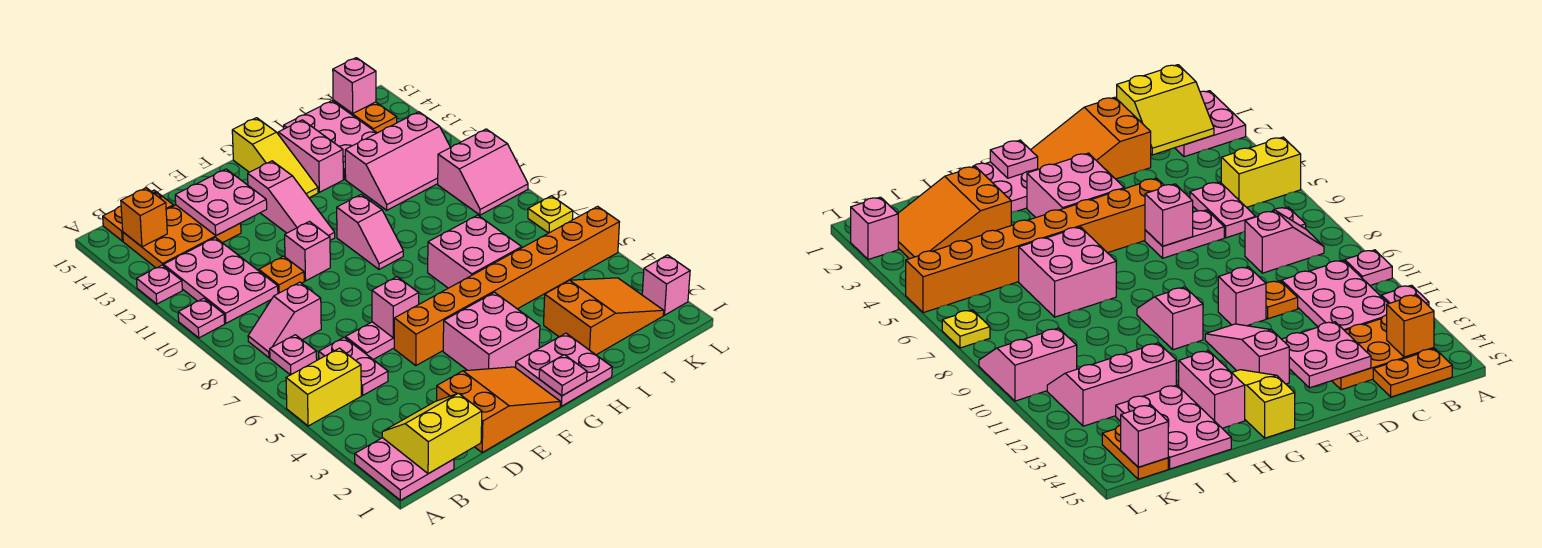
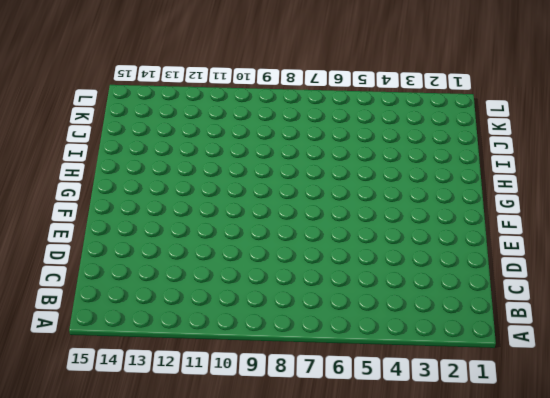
none -> pink plate A1:B2 level 1
none -> yellow brick A5:B5 level 1
none -> pink plate A10 level 1
none -> pink plate A12 level 1

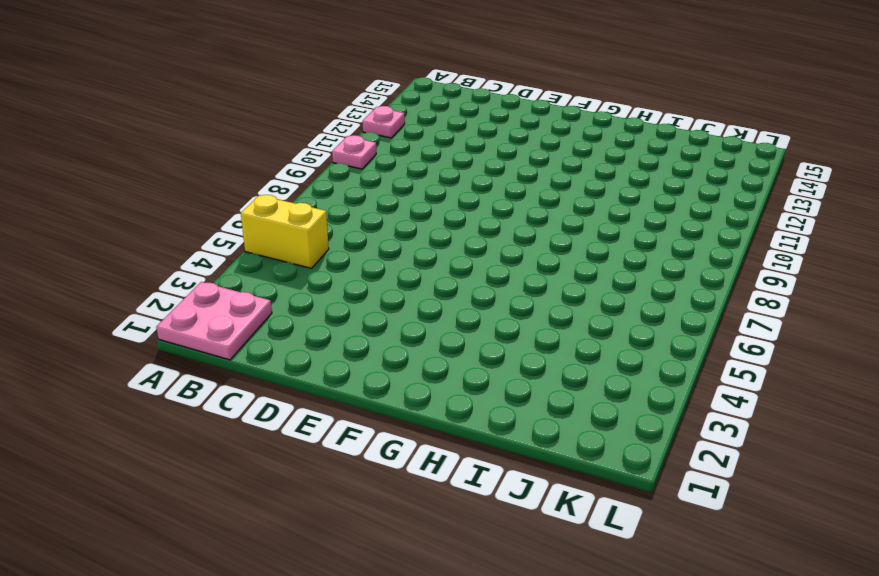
none -> pink plate B7 level 1
none -> pink slope B8:C8 level 1 top C
none -> pink plate B10:C12 level 1
none -> orange plate B13:D14 level 1

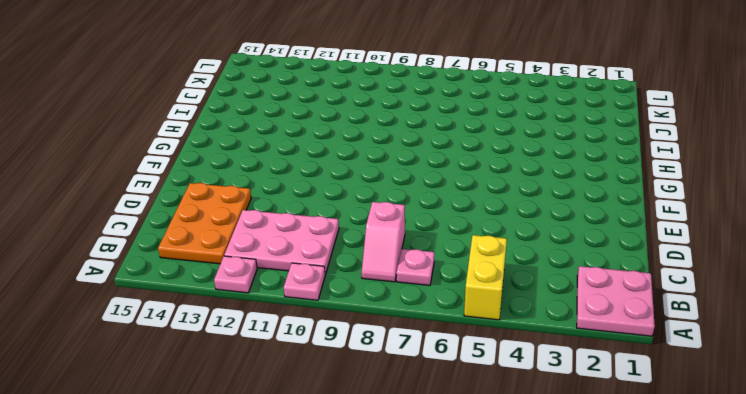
none -> orange plate B15:C15 level 1
none -> pink plate C5:C6 level 1
none -> orange slope D1:F2 level 1 top D
none -> pink plate D6:E6 level 1

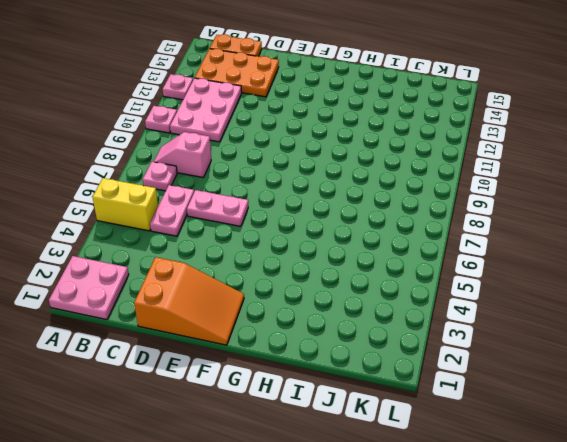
none -> orange plate D10 level 1
none -> orange brick E5:L5 level 1
none -> pink brick E10 level 1
none -> pink brick F3:G4 level 1

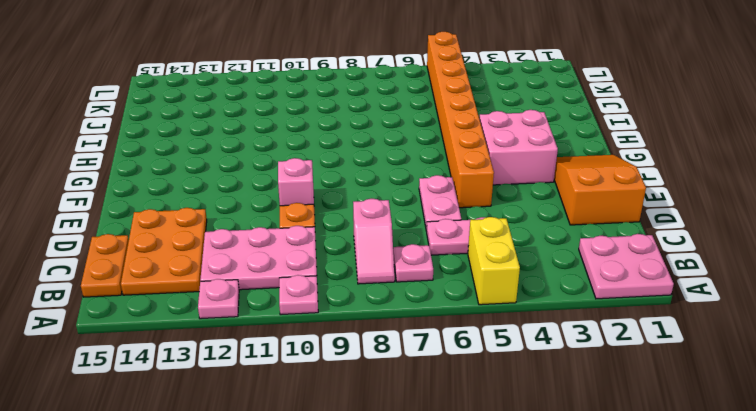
none -> pink slope F11:F13 level 1 top 13
none -> pink plate G1:H2 level 1
none -> pink slope G9:G10 level 1 top 10
none -> yellow slope G13:G15 level 1 top 15

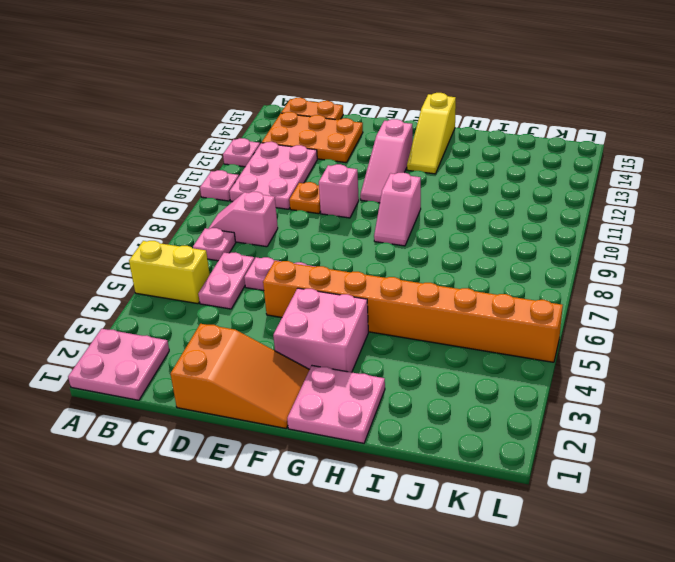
none -> pink brick H6:I7 level 1
none -> pink brick H13:H14 level 1
none -> orange slope I2:K3 level 1 top I
none -> pink slope I11:K12 level 1 top 12

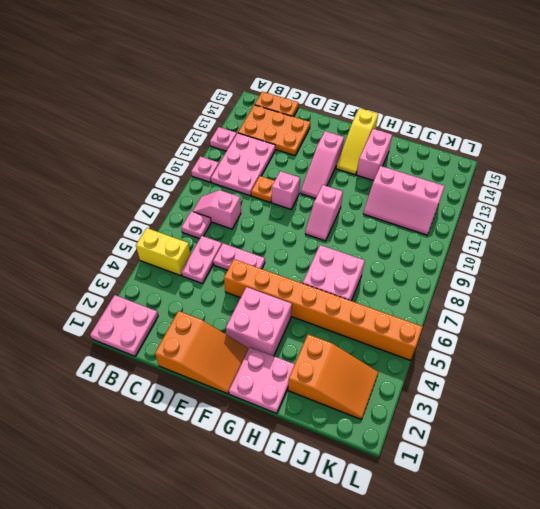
none -> pink plate I13:J15 level 1
none -> pink slope K9:L10 level 1 top 10
none -> orange plate K14:K15 level 1
none -> pink brick L2 level 1

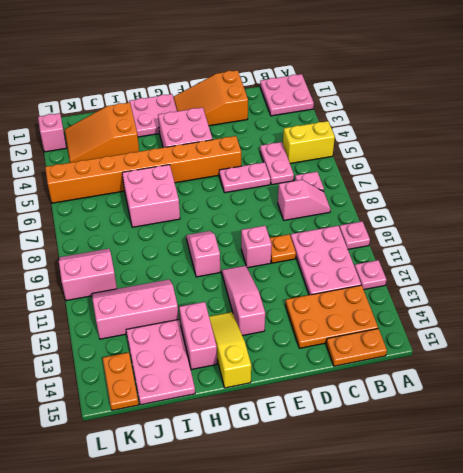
none -> yellow plate L7 level 1
none -> yellow slope B1:C2 level 2 top 1
none -> orange brick B14 level 2
none -> pink plate D13:E14 level 2

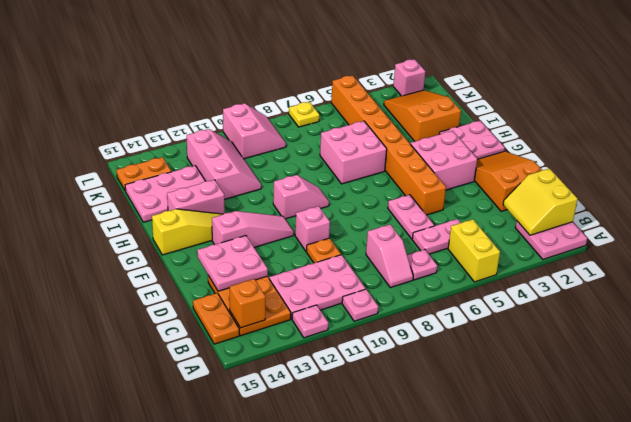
none -> pink brick E6 level 2
none -> pink plate G1 level 2
none -> pink brick K15 level 2

